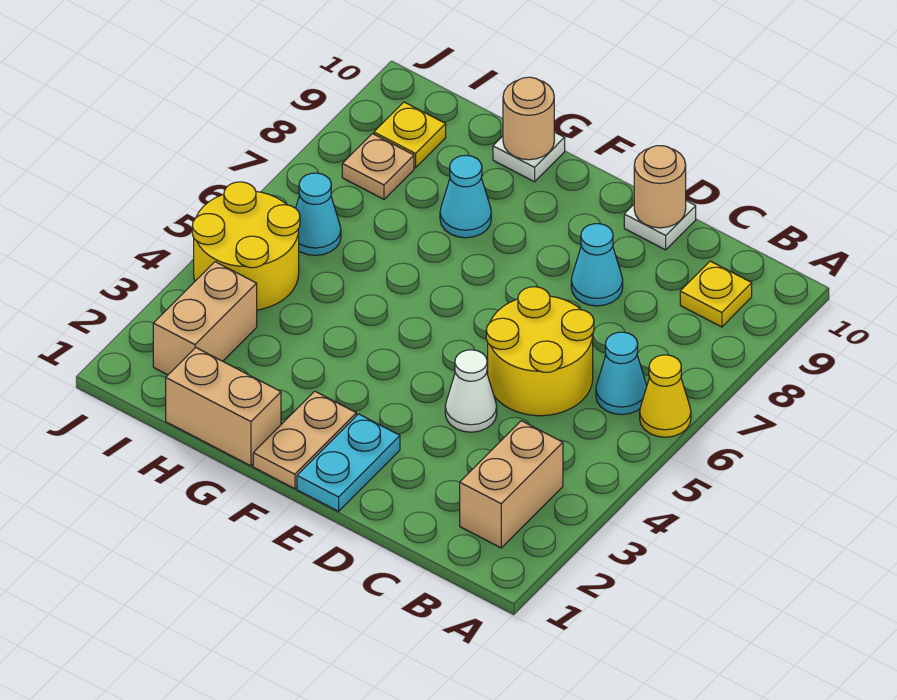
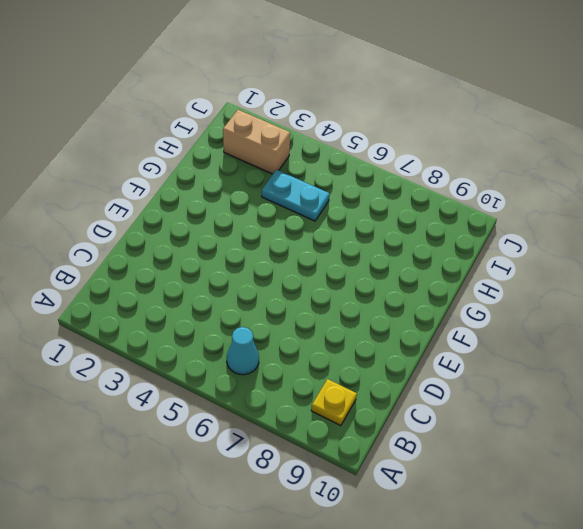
cyan plate H4:H5 level 1 -> cyan plate E1:E2 level 1
none -> yellow cone A6 level 1
none -> tan brick B2:B3 level 1
none -> yellow round brick C5:D6 level 1

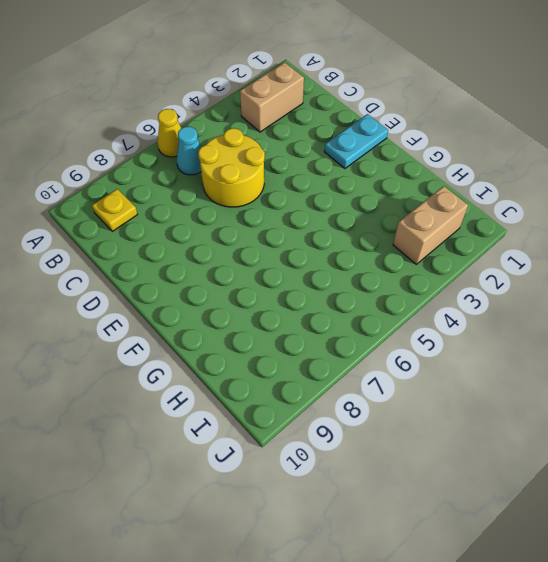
none -> white cone D4 level 1
none -> cyan cone D8 level 1
none -> white plate D10 level 1

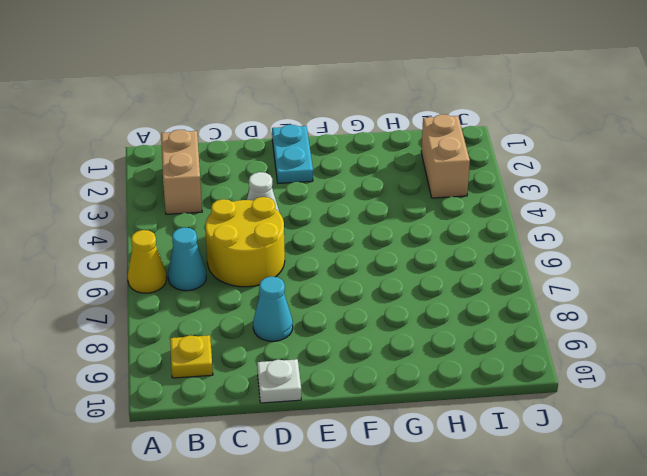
none -> tan plate F1:F2 level 1
none -> tan brick G1:H1 level 1
none -> cyan cone G8 level 1

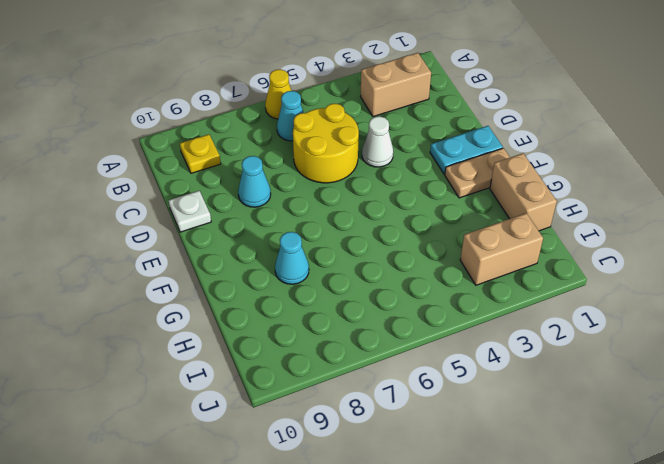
none -> white plate G10 level 1
none -> yellow round brick I4:J5 level 1
none -> cyan cone I6 level 1

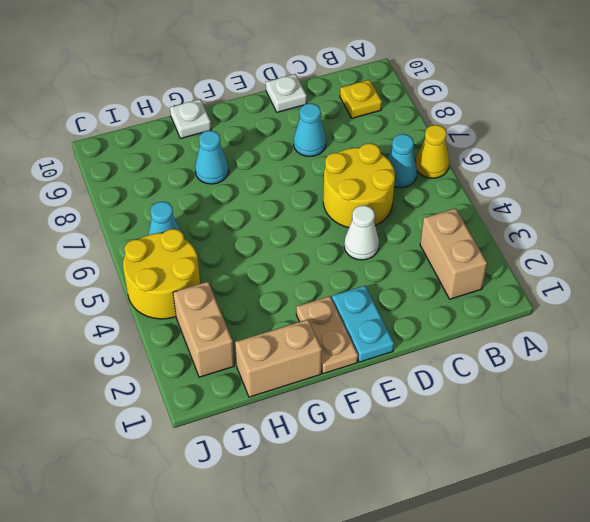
none -> tan plate I8 level 1
none -> yellow plate I9 level 1
none -> tan round brick D10 level 2

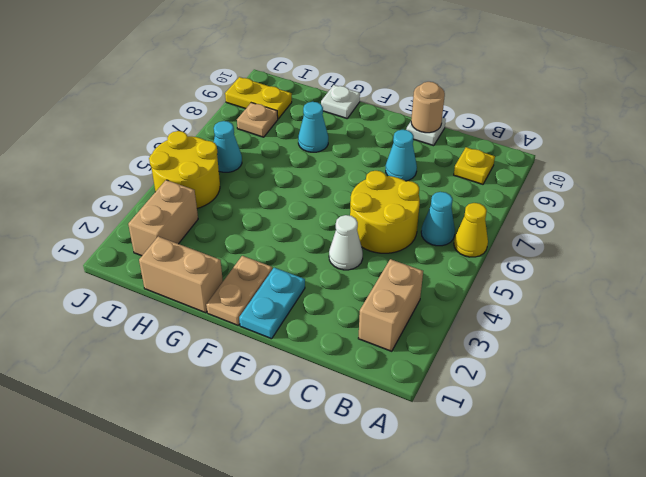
yellow plate I9:J9 level 1 -> yellow plate I9 level 1
none -> tan round brick G10 level 2

